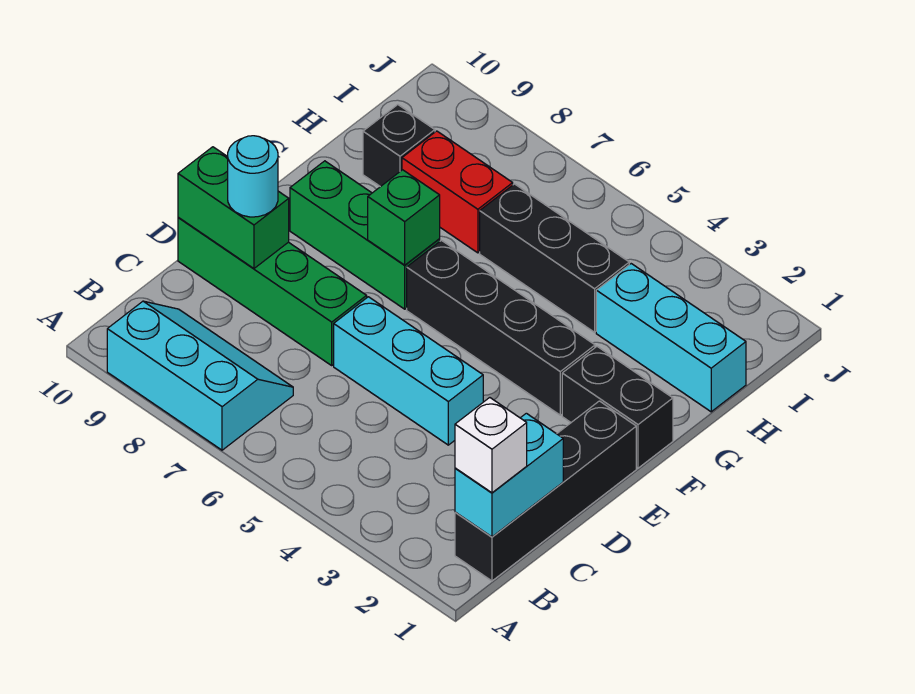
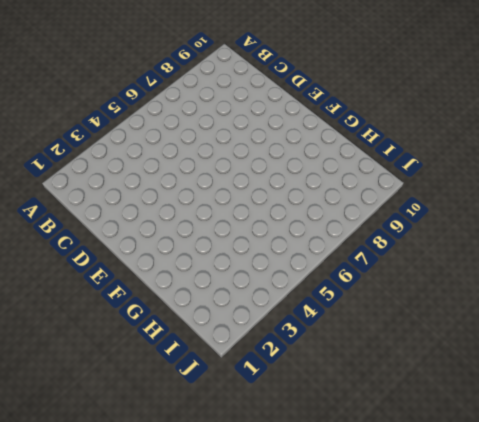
none -> cyan slope A7:B9 level 1 top A
none -> black brick B1:E1 level 1
none -> cyan brick D4:D6 level 1

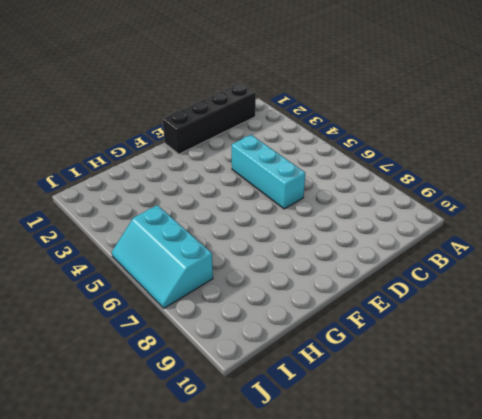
cyan slope I5:J7 level 1 top I -> cyan slope A7:B9 level 1 top A
none -> green brick D7:D10 level 1
none -> black brick F1:F2 level 1
none -> black brick F3:F6 level 1

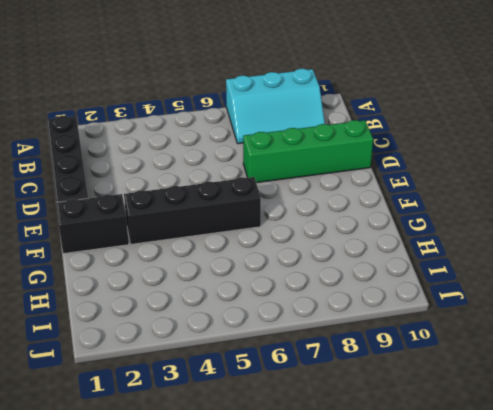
none -> cyan brick D4:D6 level 1
none -> green brick F7:F9 level 1
none -> cyan brick H1:H3 level 1

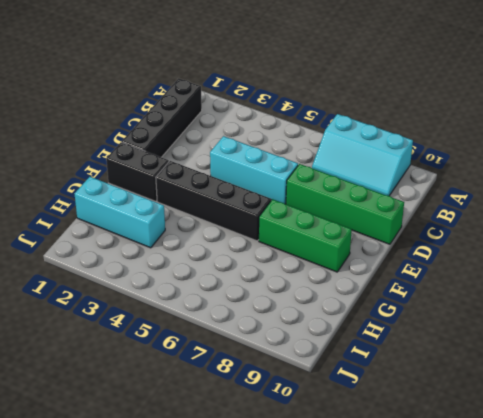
none -> black brick H4:H6 level 1
none -> red brick H7:H8 level 1
none -> black brick H9 level 1

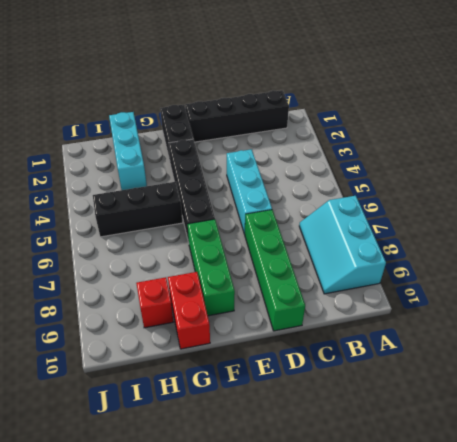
black brick G5:I5 level 1 -> black brick H4:H6 level 1
red brick G9:G10 level 1 -> red brick H7:H8 level 1
red brick H9 level 1 -> black brick H9 level 1
none -> cyan brick B1:C1 level 2
none -> green brick D9:D10 level 2
none -> green brick F7 level 2

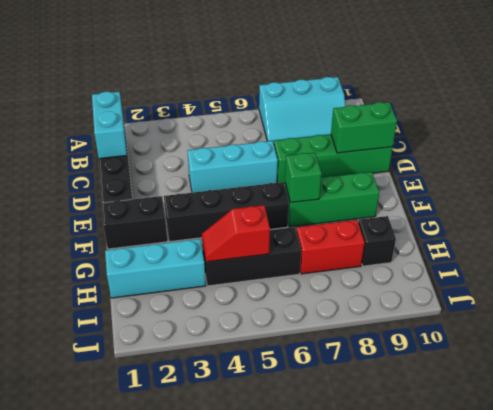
red slope H4:H5 level 2 top 5 -> none
none -> white brick B1 level 3
none -> cyan round brick D9 level 3

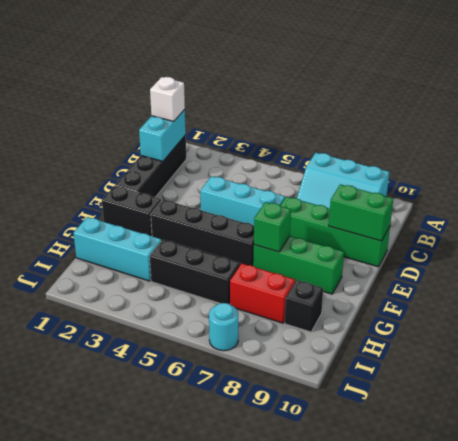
cyan round brick J7 level 1 -> cyan round brick D9 level 3

